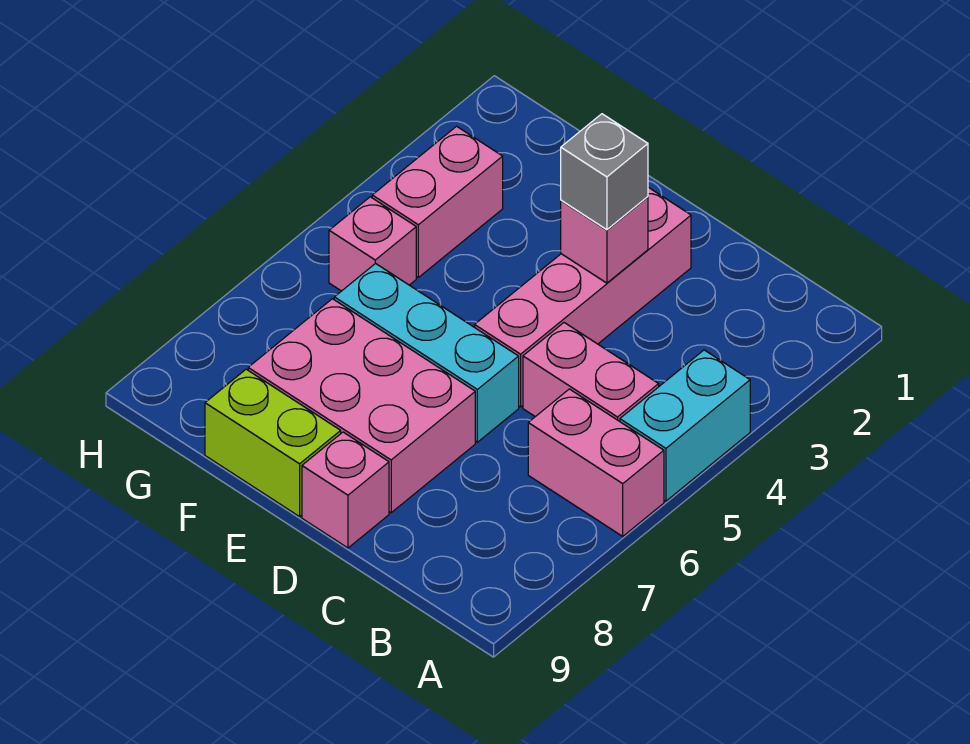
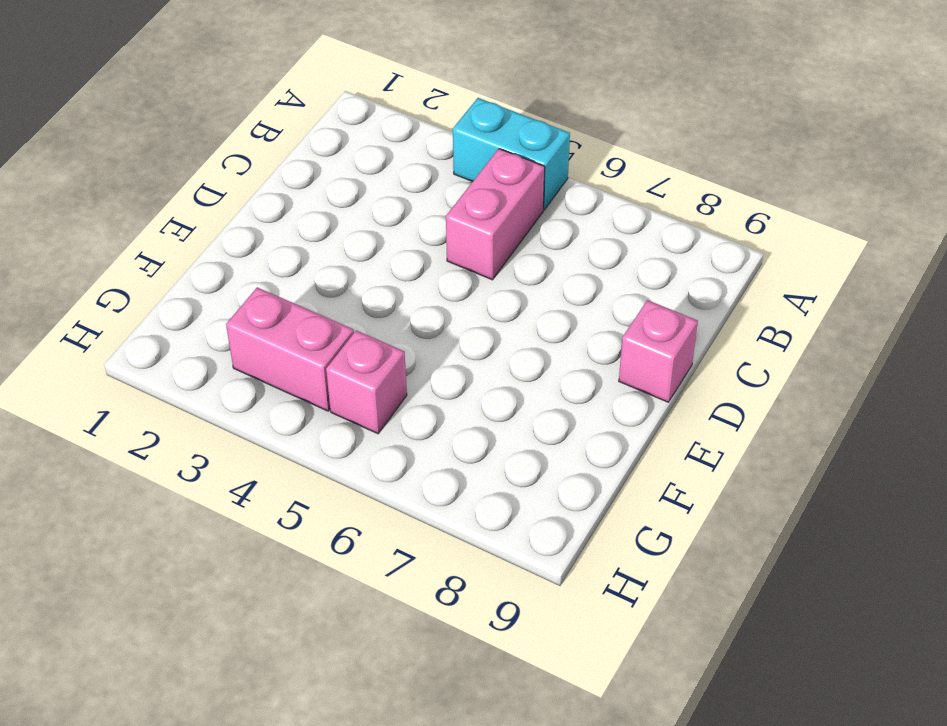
none -> pink brick A6:B6 level 1
none -> pink brick D2:D5 level 1
none -> cyan brick D6:F6 level 1

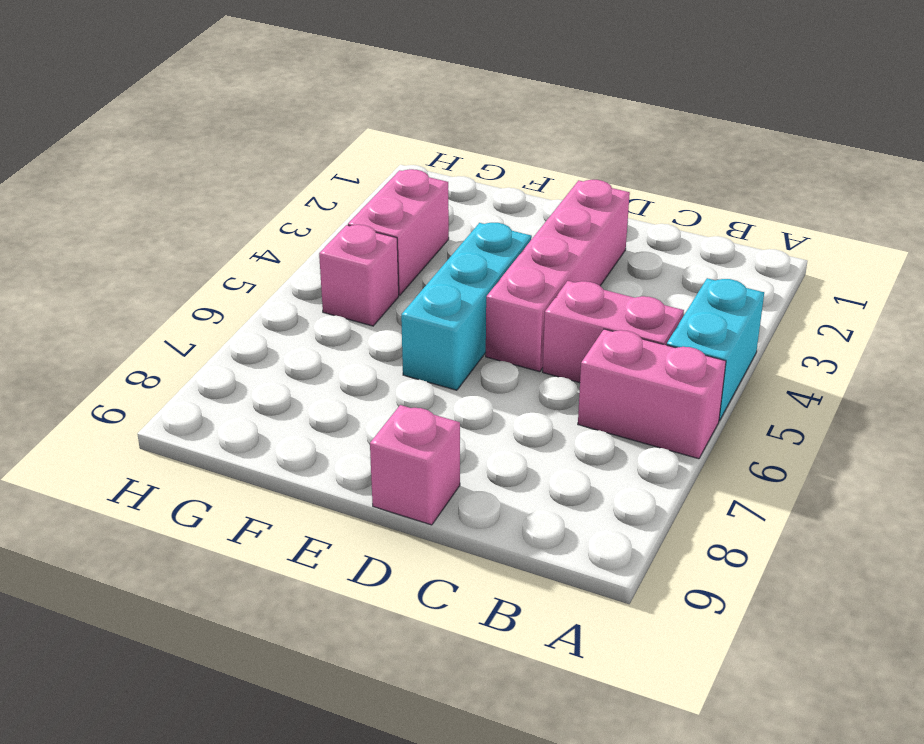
cyan brick E4:E6 level 1 -> cyan brick D6:F6 level 1
none -> pink brick D7:F8 level 1
none -> lime brick E9:F9 level 1
none -> pink brick D3 level 2

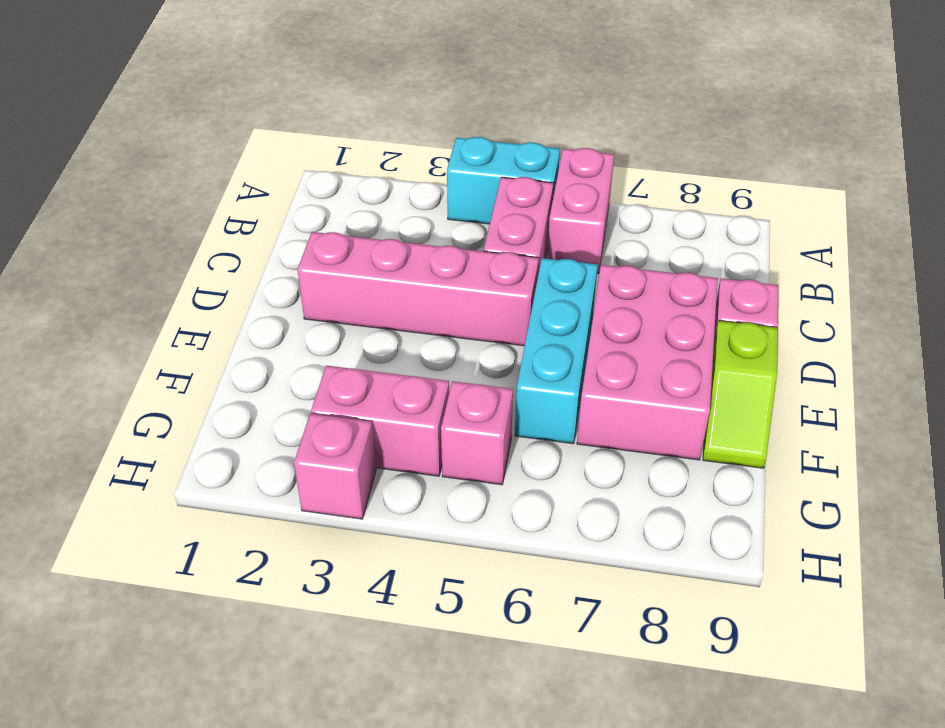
lime slope E9:F9 level 1 top E -> lime brick E9:F9 level 1
pink brick H3 level 1 -> pink brick D3 level 2
none -> grey brick D3 level 3

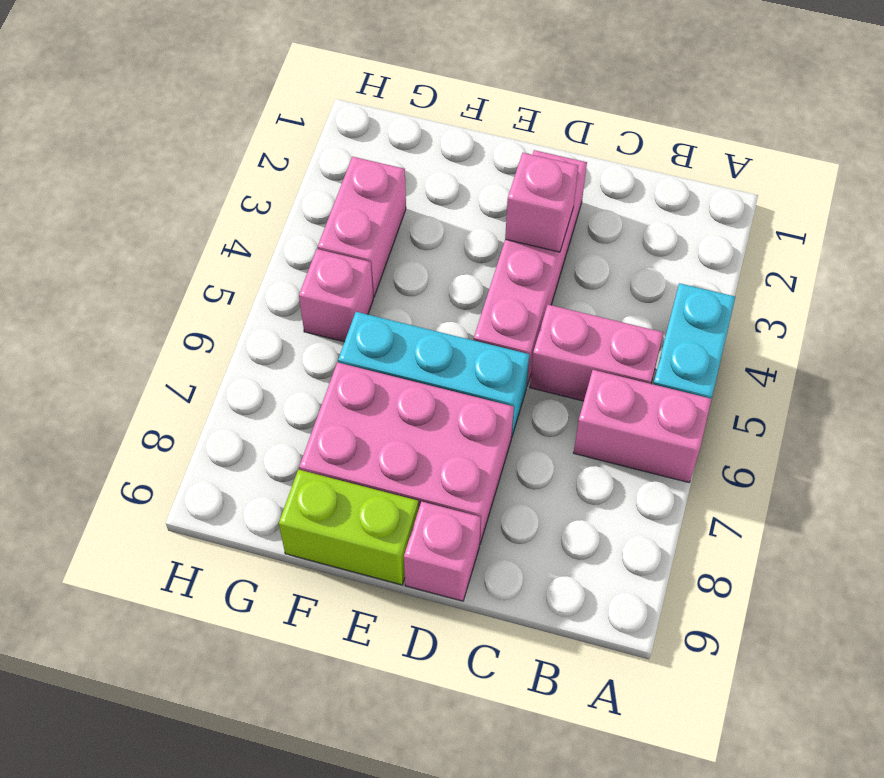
none -> grey brick D3 level 3

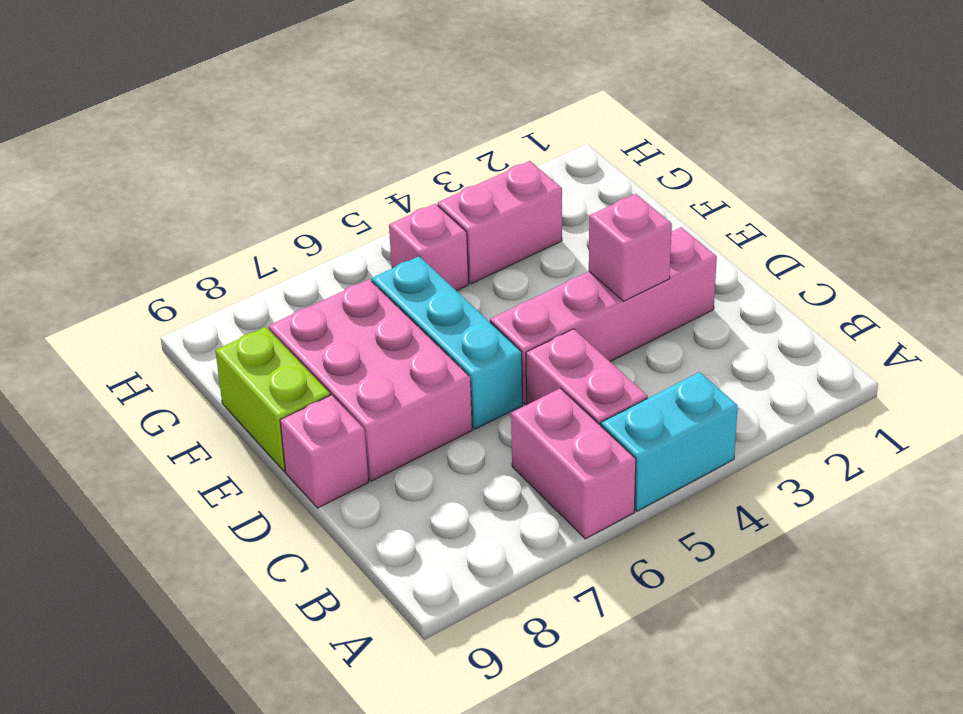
none -> grey brick D3 level 3

